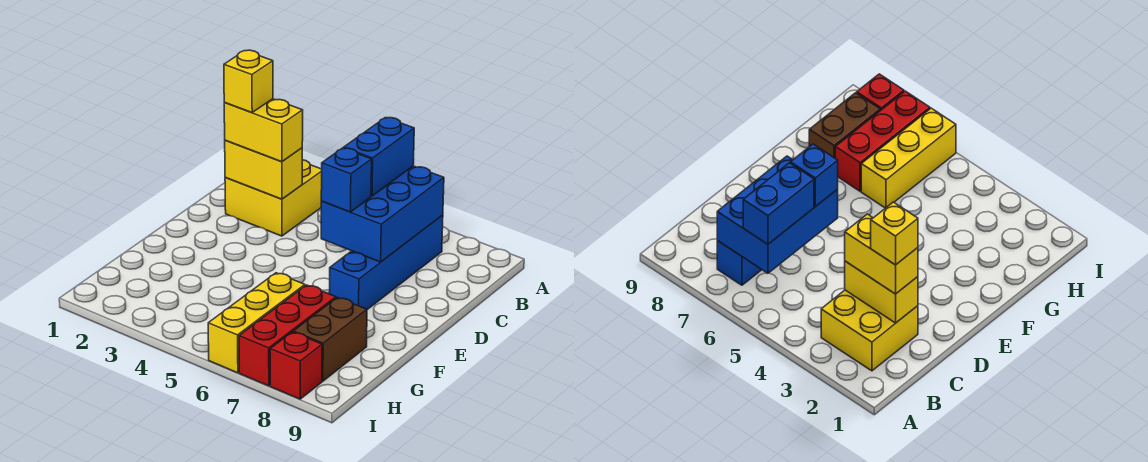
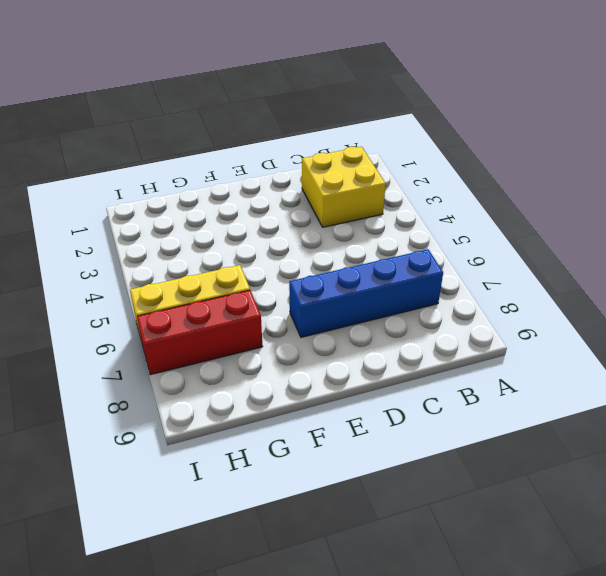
none -> brown brick G8:H8 level 1
none -> red brick I8 level 1
none -> blue brick B6:D7 level 2

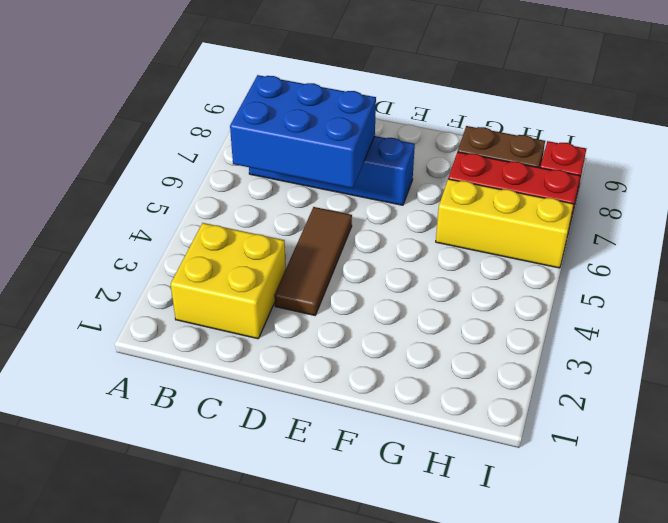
brown tile D3:D5 level 1 -> none
none -> yellow brick C2:C3 level 2
none -> blue brick B6:C6 level 3
none -> yellow brick C2:C3 level 3

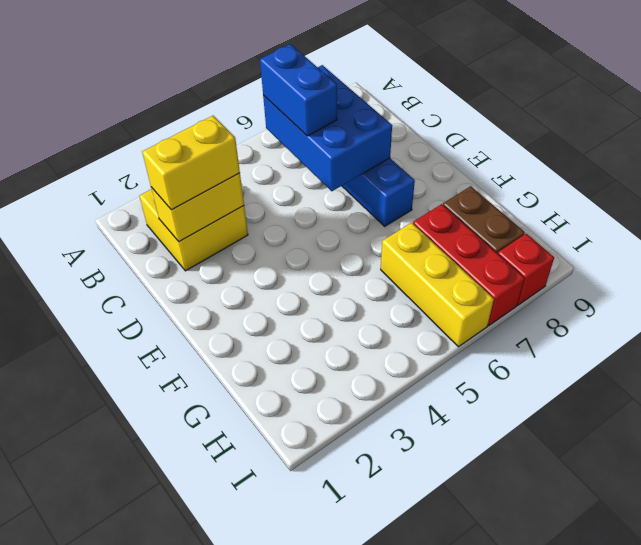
none -> blue brick D6 level 3
none -> yellow brick C2 level 4

